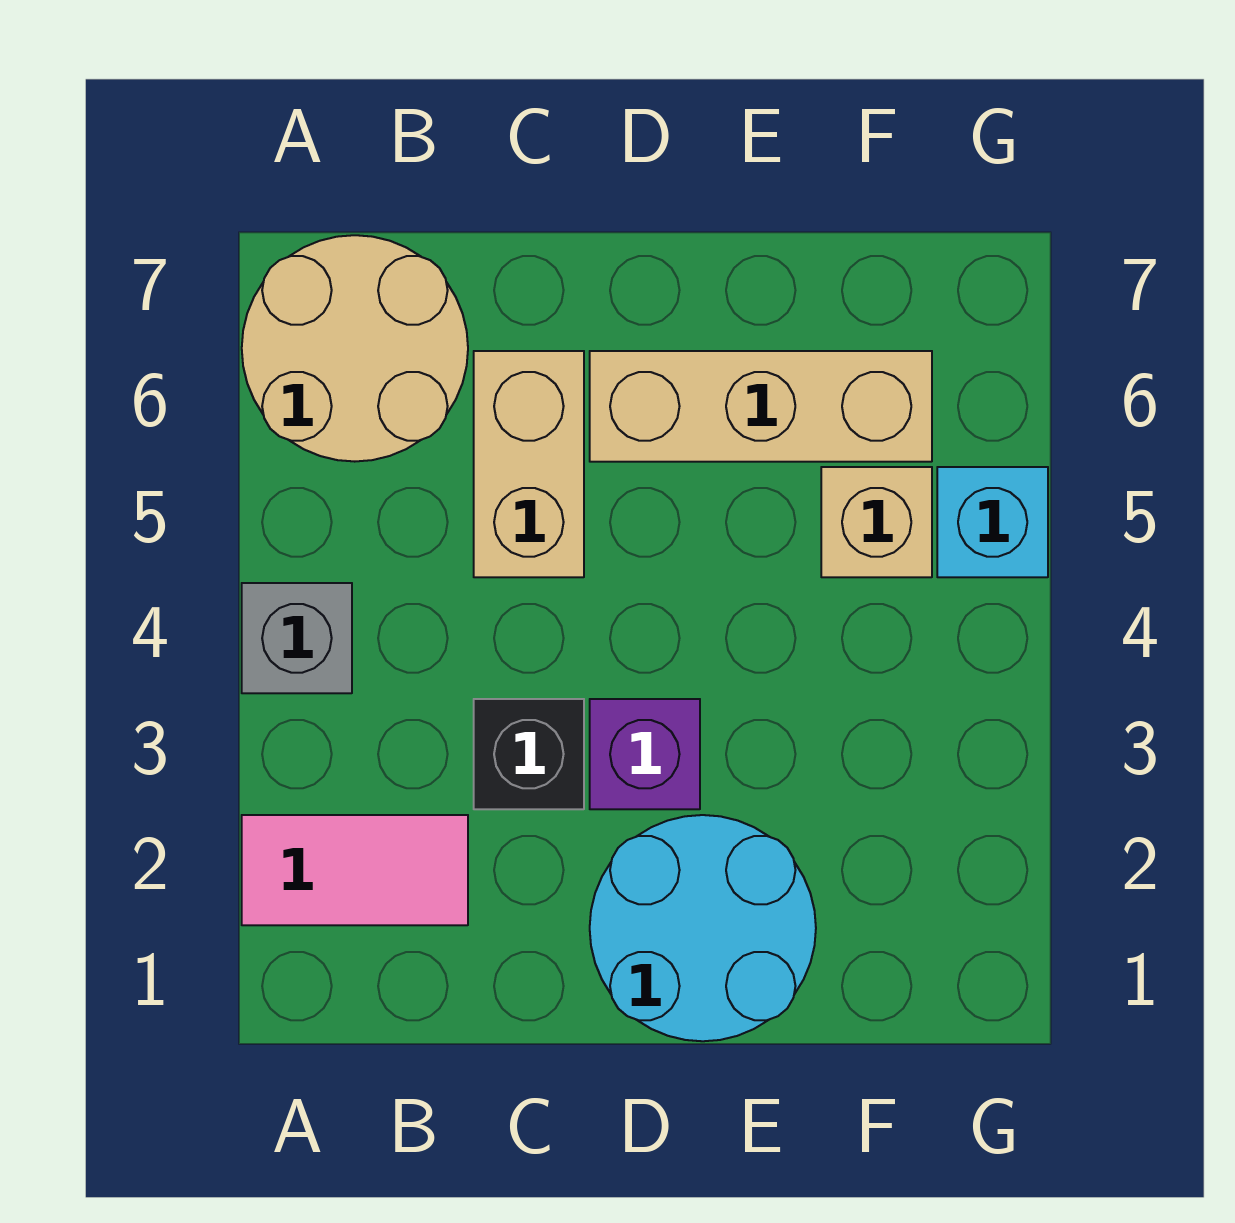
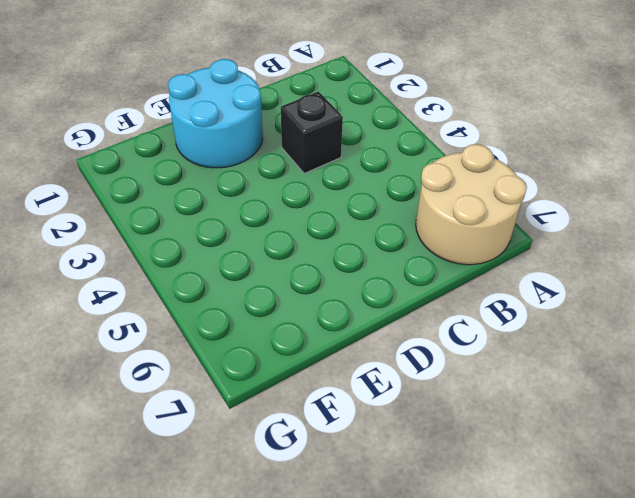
none -> pink tile A2:B2 level 1
none -> grey brick A4 level 1

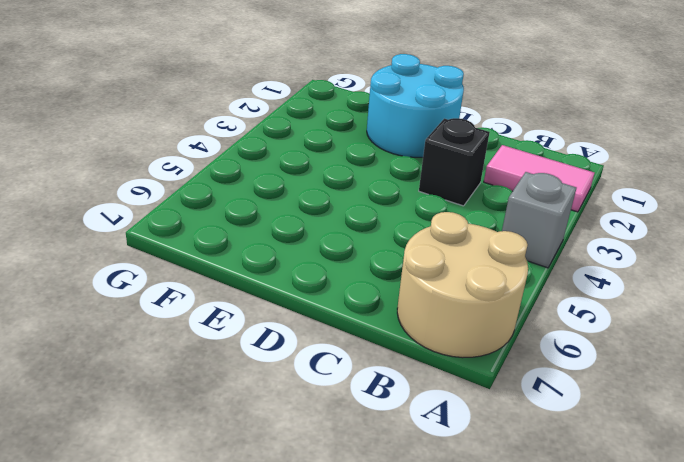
none -> tan brick C5:C6 level 1
none -> purple brick D3 level 1

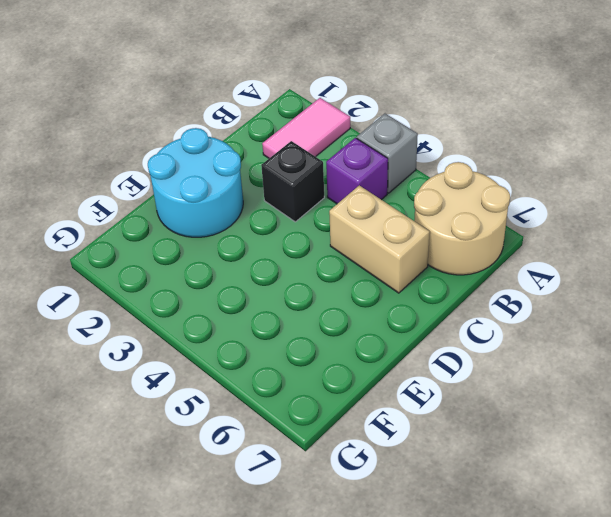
purple brick B4 level 1 -> purple brick D3 level 1
none -> tan brick D6:F6 level 1
none -> tan brick F5 level 1

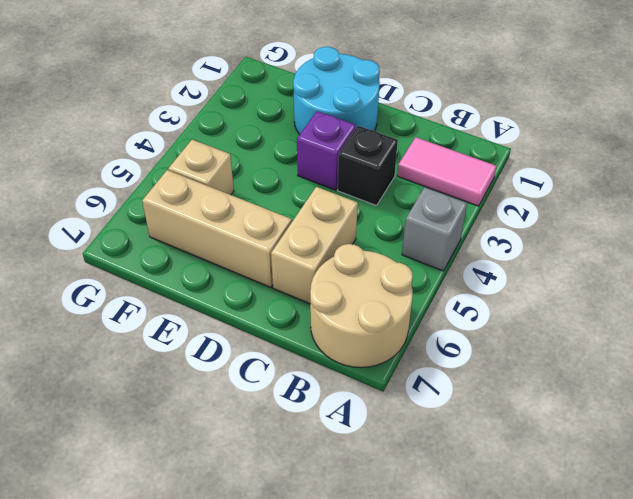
none -> cyan brick G5 level 1

